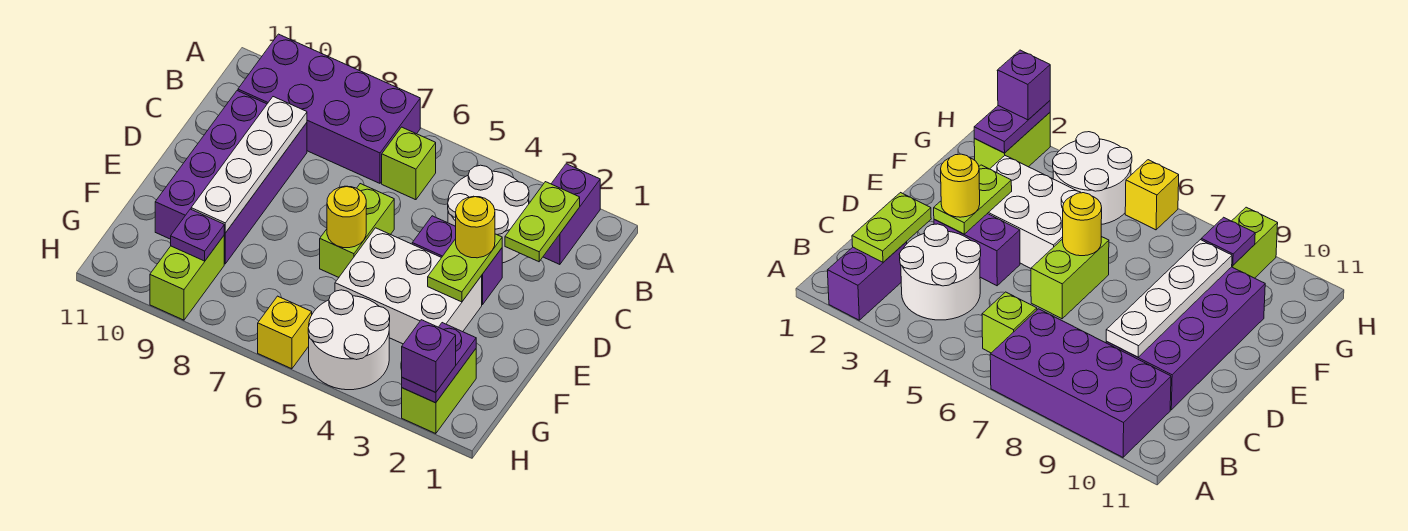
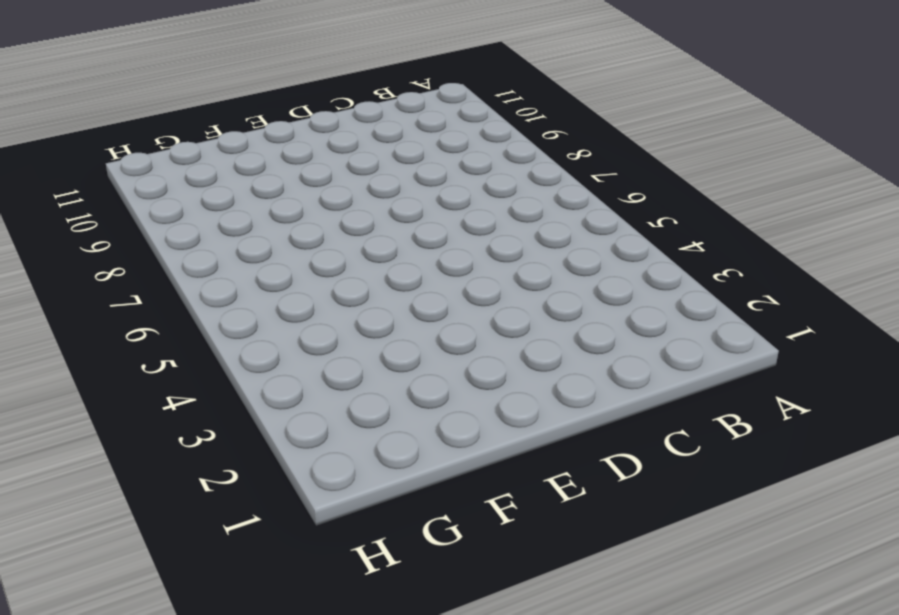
none -> purple brick A2:B2 level 1
none -> purple brick A7:B10 level 1
none -> white round brick B3:C4 level 1

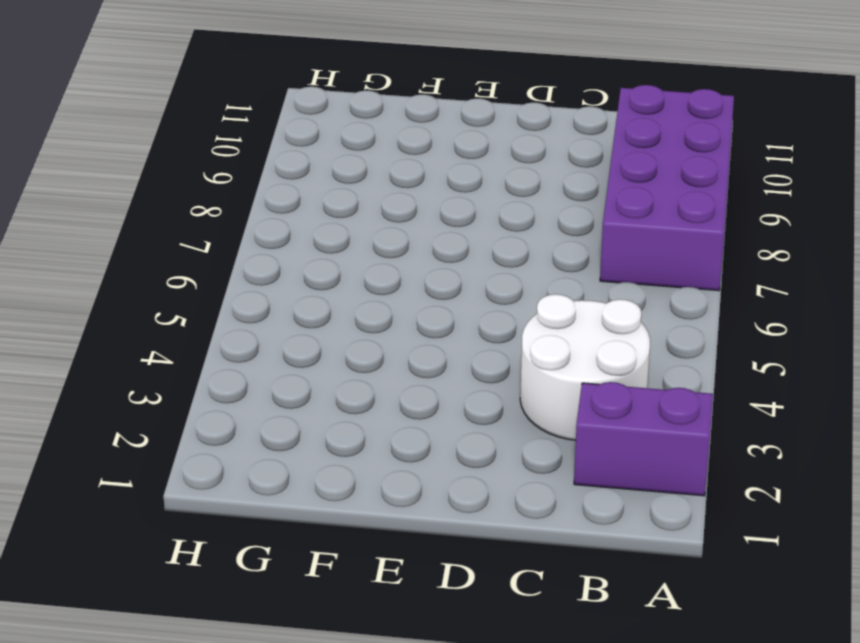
none -> lime brick B6 level 1
none -> purple brick C9:F10 level 1
none -> purple brick D3:D4 level 1

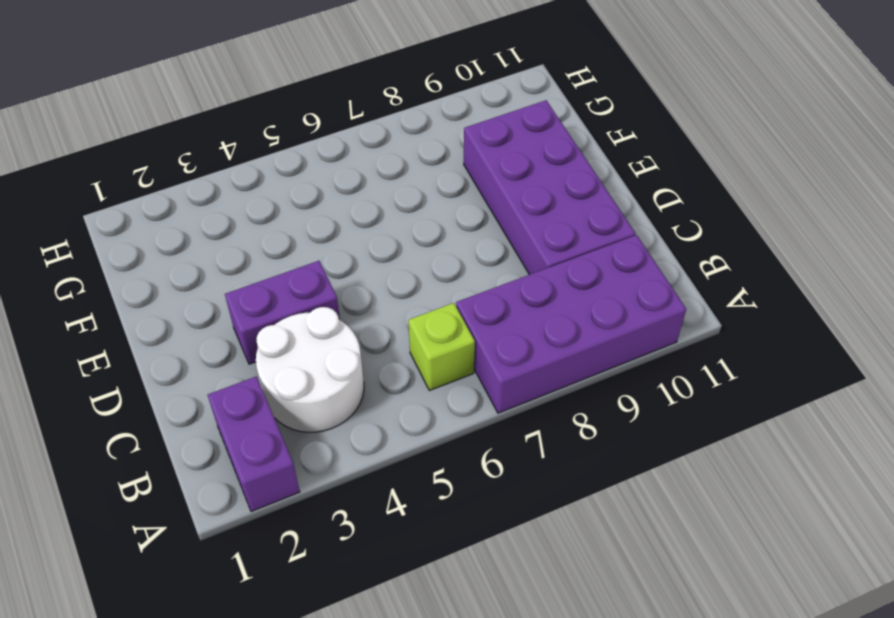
none -> lime brick D6:E6 level 1
none -> white brick E3:F5 level 1
none -> lime brick G2:H2 level 1

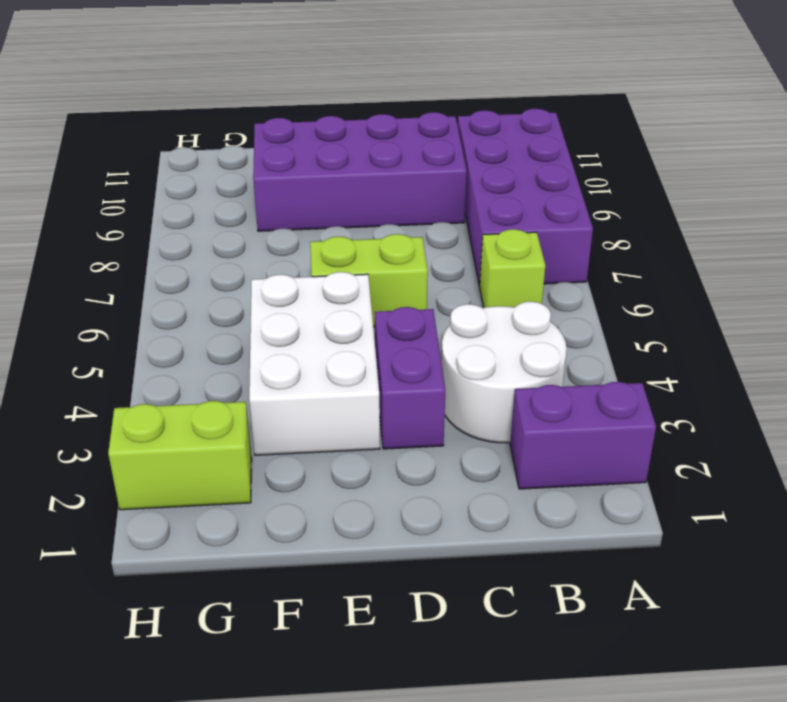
none -> white round brick G4:H5 level 1
none -> lime brick G9:H9 level 1
none -> yellow brick H6 level 1

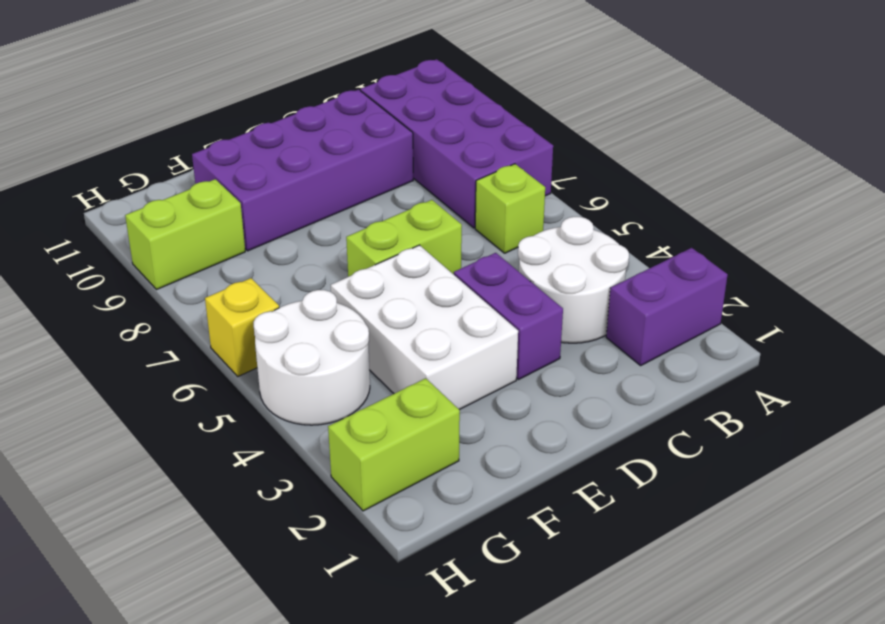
none -> lime plate B2:C2 level 2
none -> white plate C9:F9 level 2
none -> lime plate D3:E3 level 2

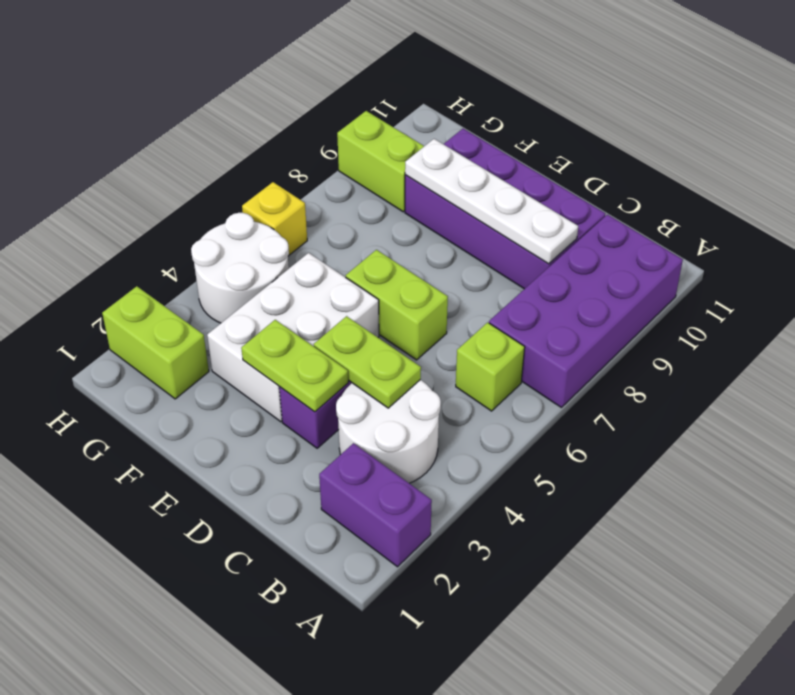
lime plate C4:D4 level 2 -> lime plate B2:C2 level 2
none -> yellow round brick E6 level 2
none -> purple plate G2:H2 level 2
none -> purple plate G9 level 2

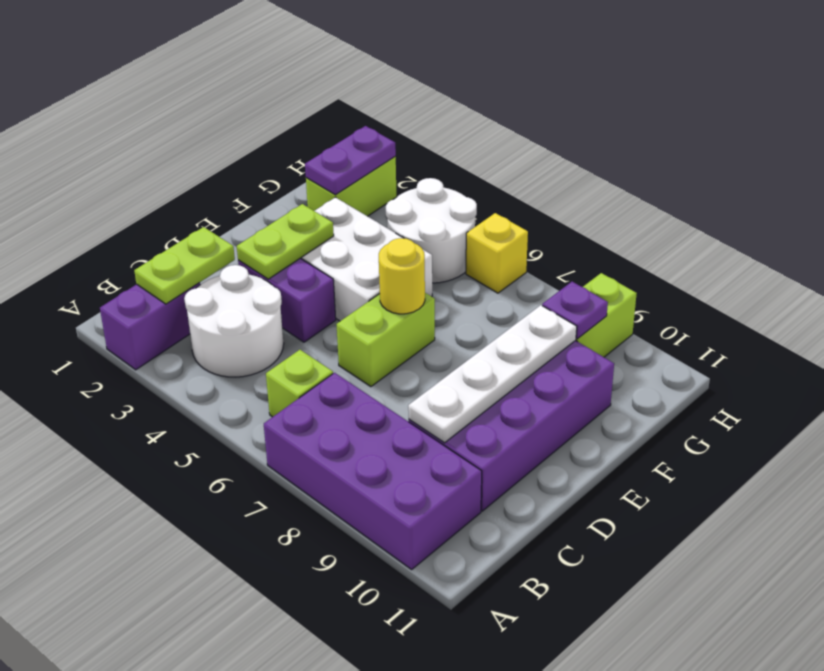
none -> yellow round brick D3 level 3
none -> purple brick H2 level 3

